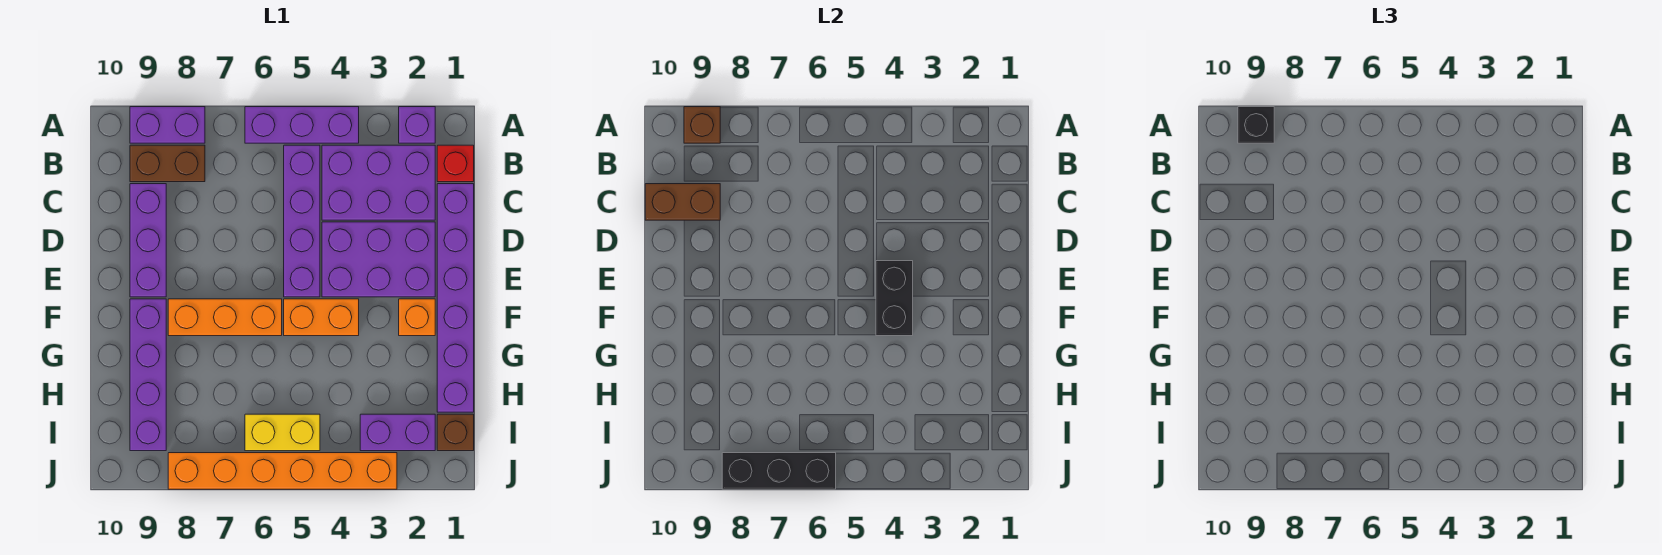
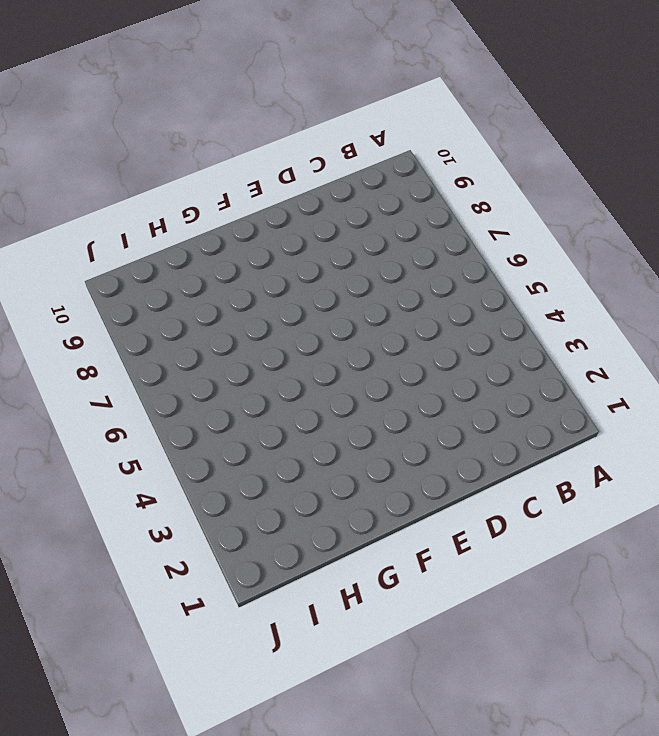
none -> purple brick A2 level 1
none -> purple brick A4:A6 level 1
none -> purple brick A8:A9 level 1

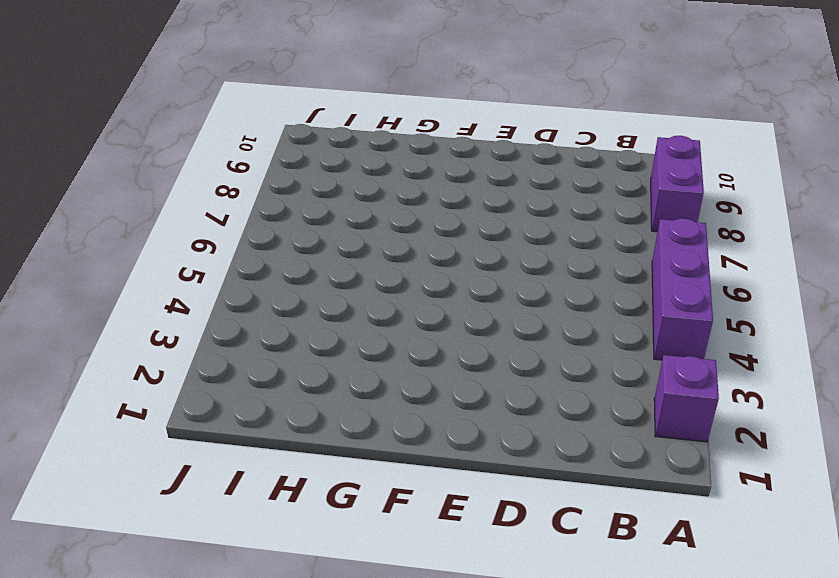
none -> red brick B1 level 1
none -> purple brick B2:C4 level 1
none -> purple brick B5:E5 level 1

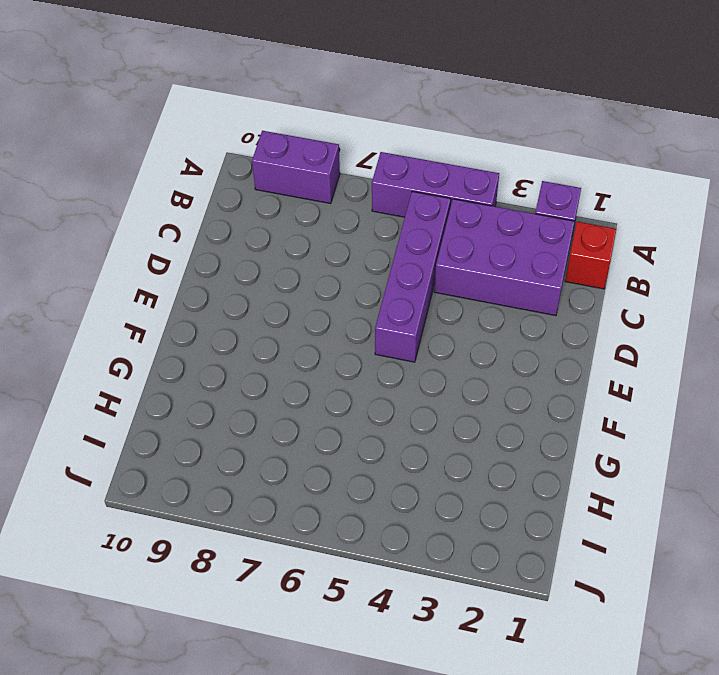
none -> brown brick B8:B9 level 1
none -> purple brick C1:H1 level 1
none -> purple brick C9:E9 level 1

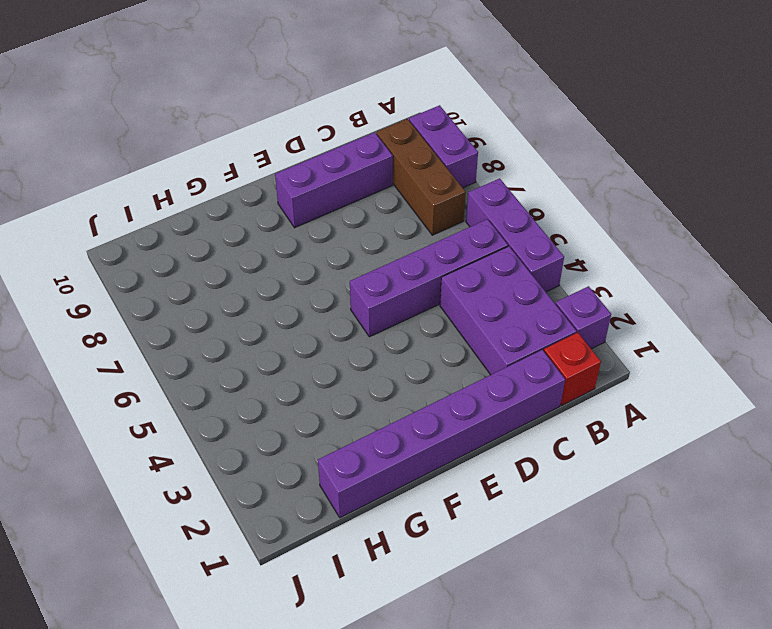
brown brick B7:B9 level 1 -> brown brick B8:B9 level 1
none -> purple brick D2:E4 level 1
none -> orange brick F2 level 1
none -> orange brick F4:F5 level 1

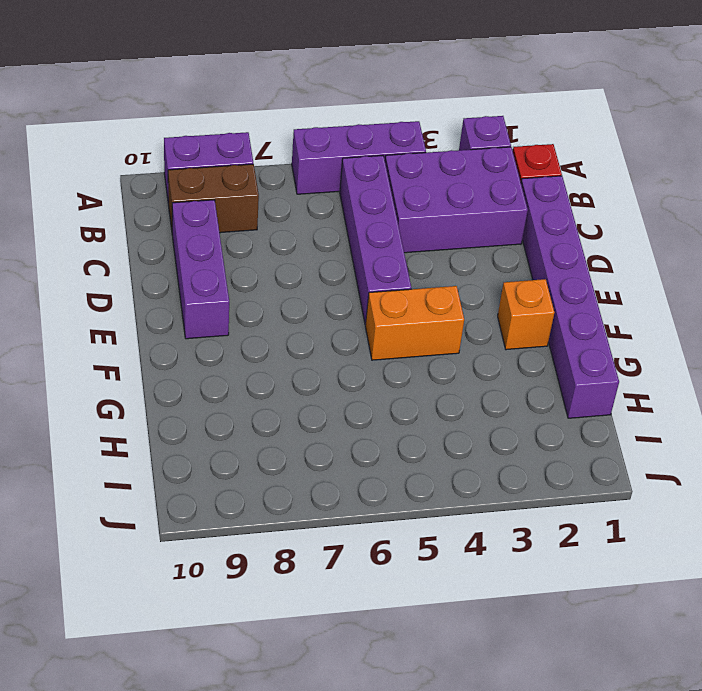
none -> purple brick D2:E4 level 1
none -> orange brick F6:F8 level 1
none -> purple brick F9:I9 level 1

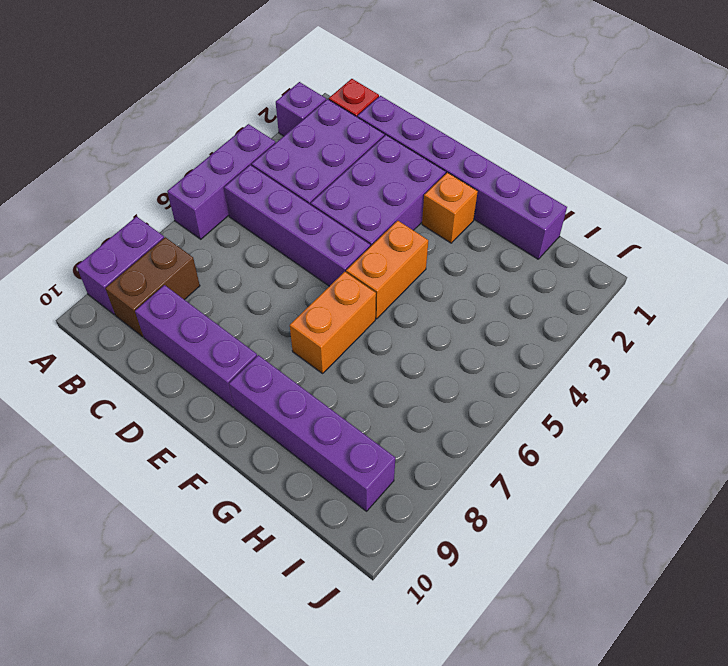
orange brick F6:F7 level 1 -> orange brick F6:F8 level 1
none -> brown brick I1 level 1
none -> purple brick I2:I3 level 1
none -> yellow brick I5:I6 level 1

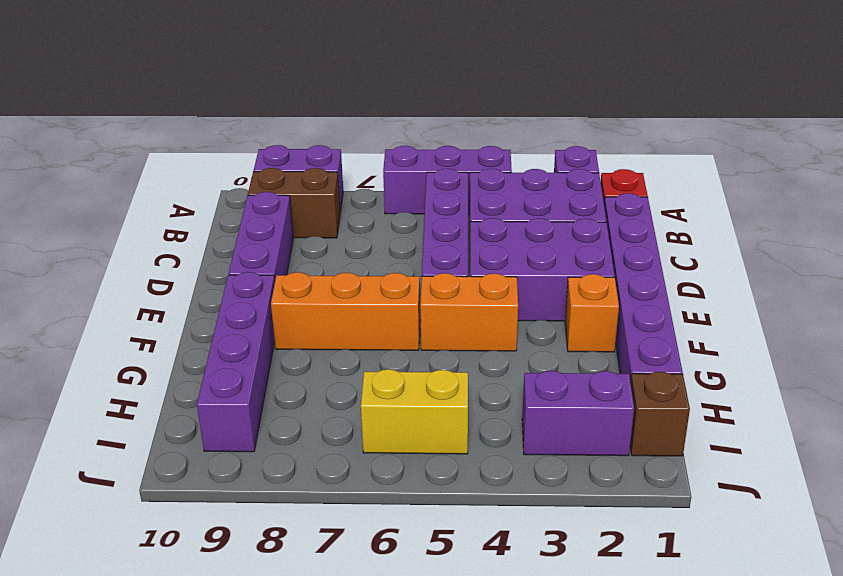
none -> orange brick J3:J8 level 1
none -> brown brick A9 level 2
none -> brown brick C9:C10 level 2

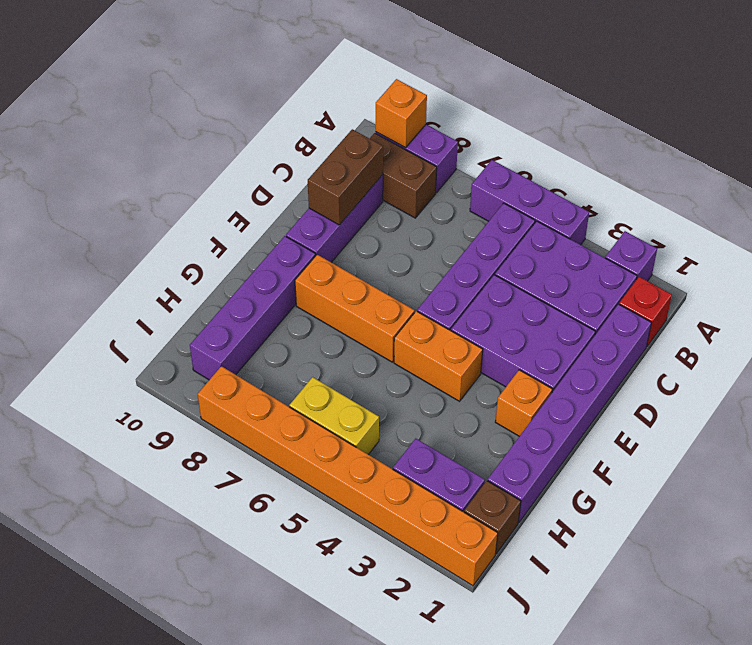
orange brick A9 level 2 -> brown brick A9 level 2
brown brick C9:D9 level 2 -> brown brick C9:C10 level 2
orange brick J1:J8 level 1 -> orange brick J3:J8 level 1
none -> black brick E4:F4 level 2
none -> black brick J6:J8 level 2
none -> black brick A9 level 3

